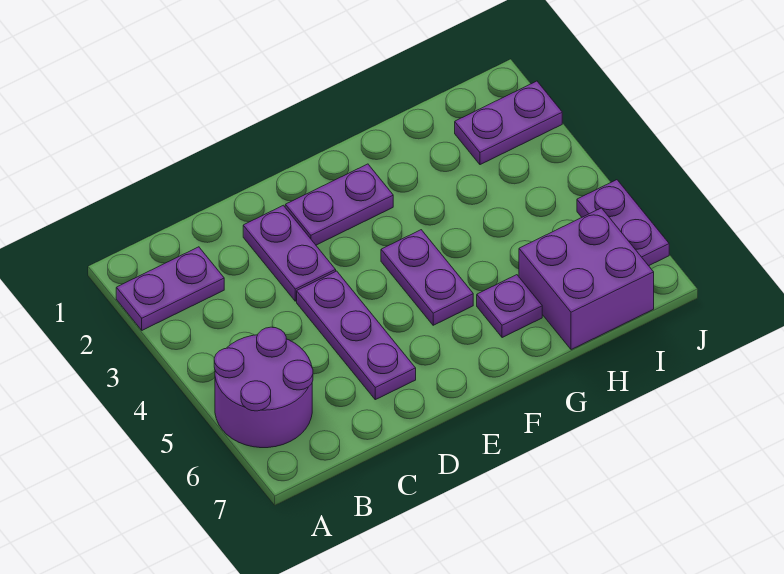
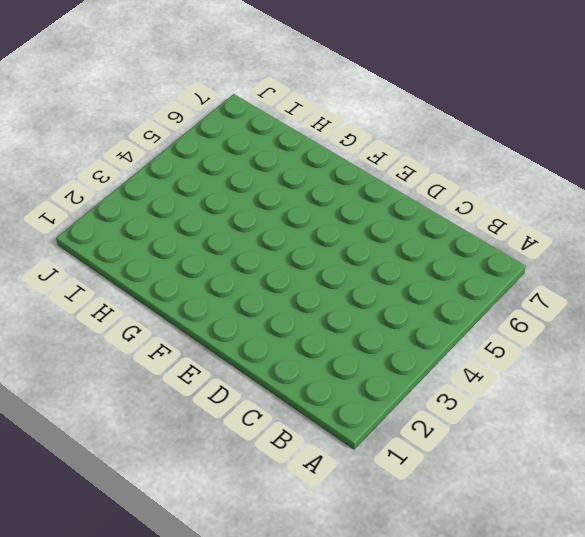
none -> purple plate A2:B2 level 1
none -> purple round brick A5:B6 level 1

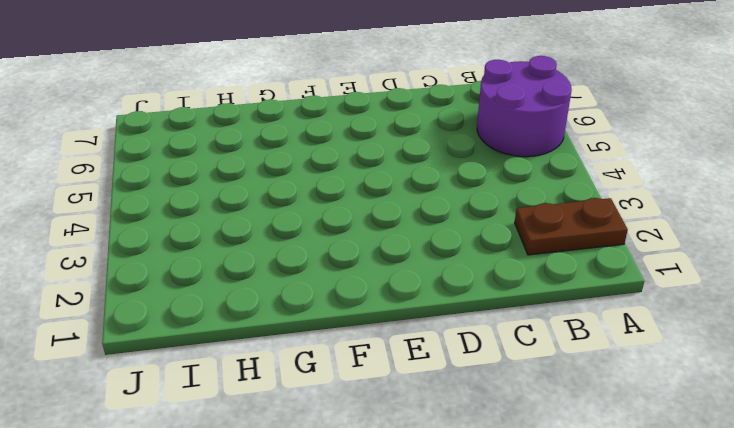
brown plate A2:B2 level 1 -> purple plate A2:B2 level 1
none -> purple plate D2:D3 level 1
none -> purple plate D4:D6 level 1

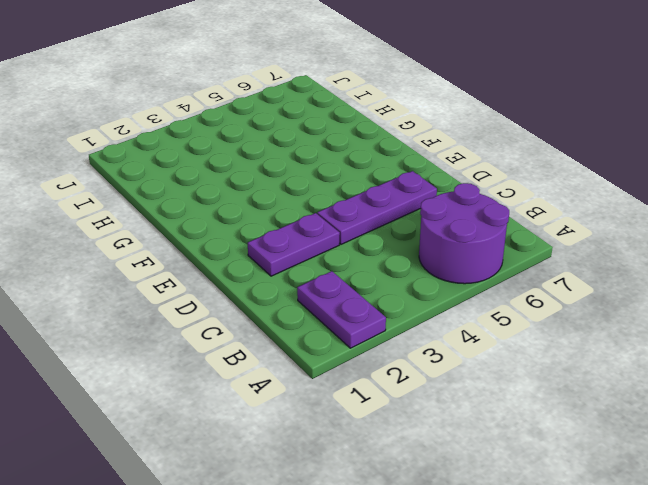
none -> purple plate E2:F2 level 1
none -> purple plate F4:F5 level 1

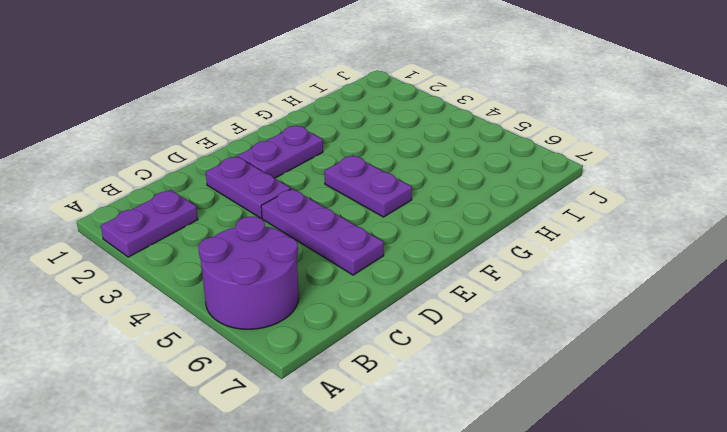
none -> purple plate G6 level 1
none -> purple brick H6:I7 level 1

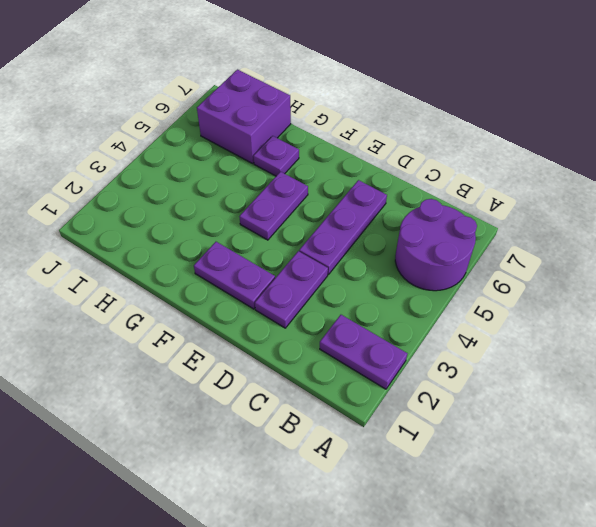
none -> purple plate I2:J2 level 1
none -> purple plate J5:J6 level 1

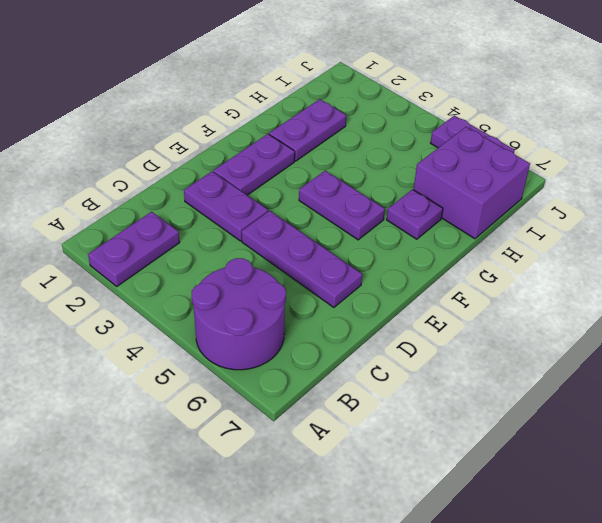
purple plate G2:H2 level 1 -> purple plate I2:J2 level 1

